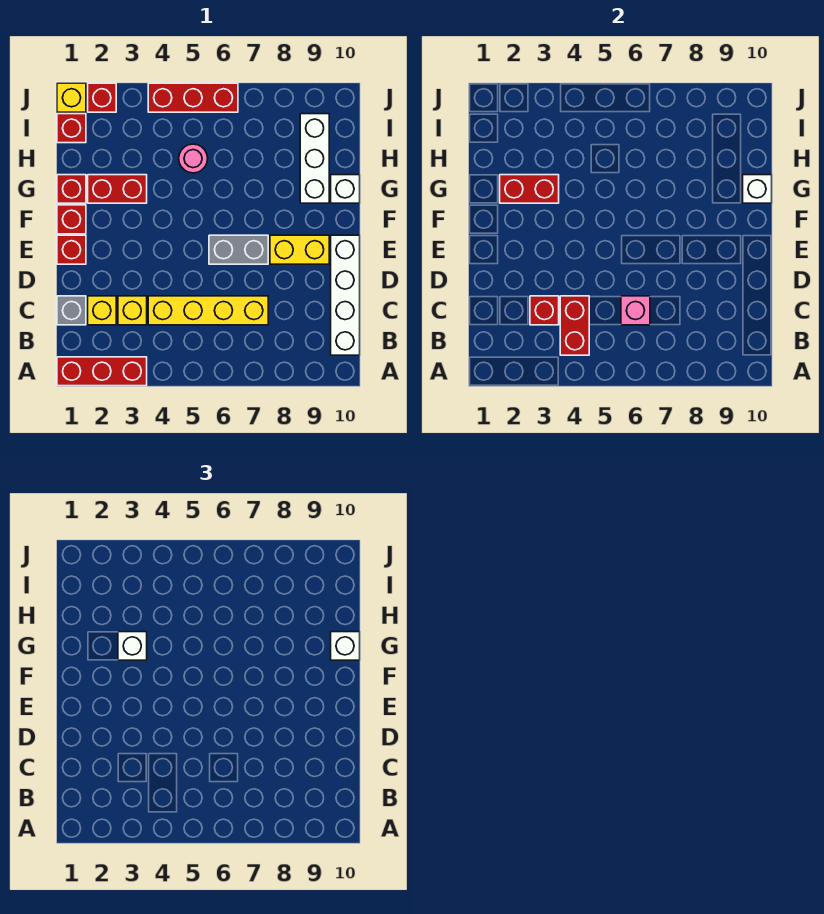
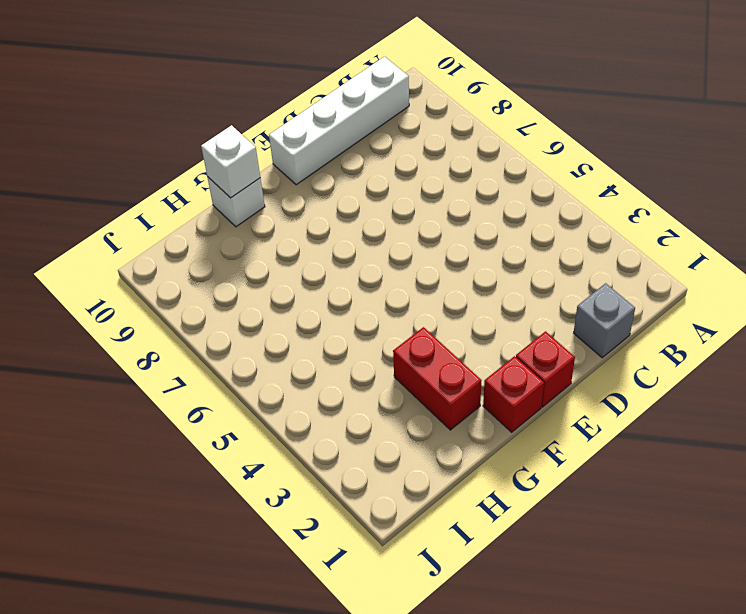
none -> red brick A1:A3 level 1
none -> yellow brick C2 level 1
none -> yellow brick C3 level 1

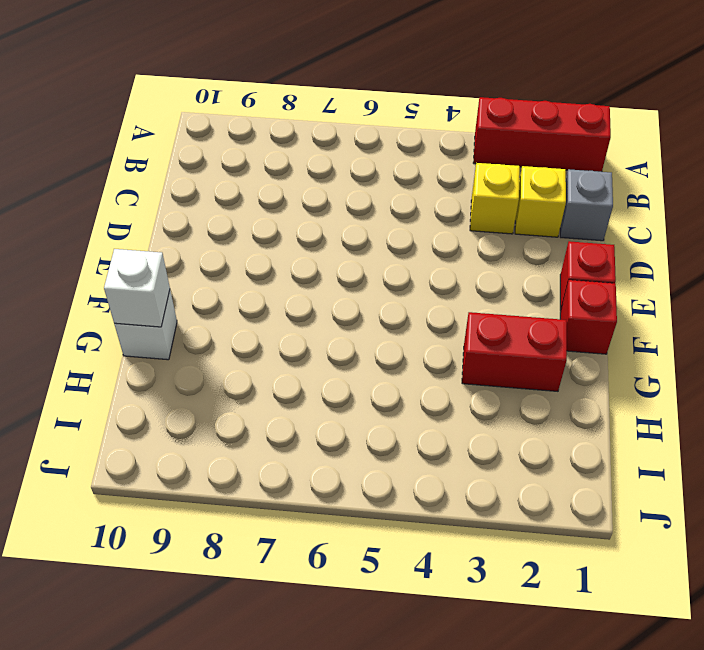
none -> white brick B10:E10 level 1
none -> yellow brick C4:C7 level 1
none -> grey brick E6:E7 level 1

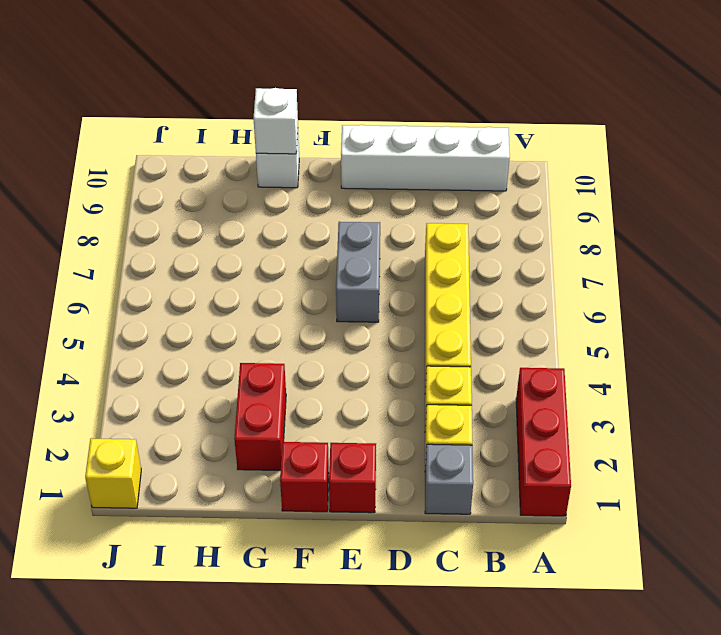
none -> yellow brick E8:E9 level 1
none -> red brick G1 level 1
none -> white brick G9:I9 level 1

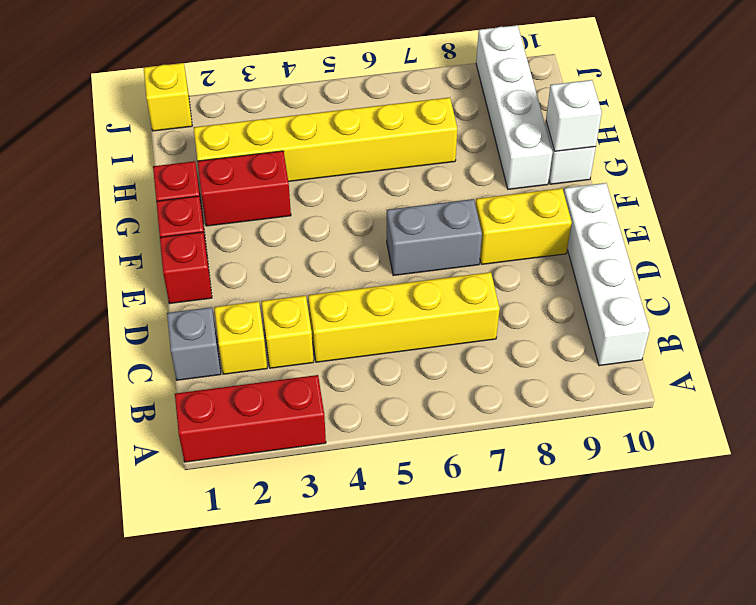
white brick G9:J9 level 1 -> white brick G9:I9 level 1
yellow brick H2:H7 level 1 -> pink round brick H5 level 1
none -> red brick I1 level 1
none -> red brick J2 level 1
none -> red brick J4:J6 level 1

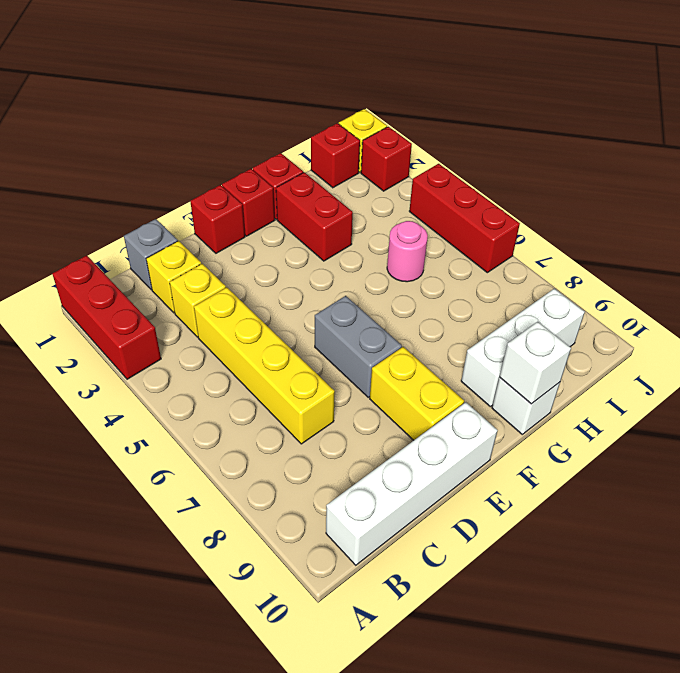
none -> red brick B4:C4 level 2
none -> red brick C3 level 2
none -> pink brick C6 level 2

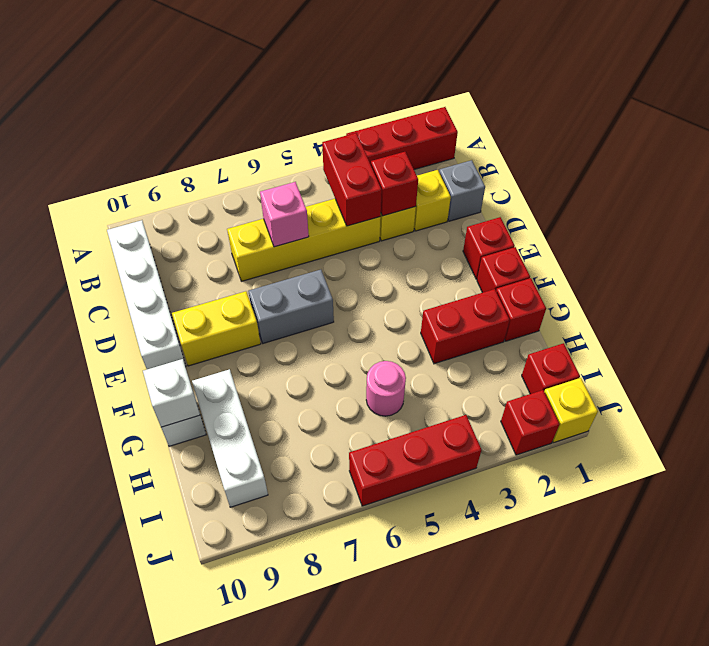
none -> red brick G2:G3 level 2
none -> white brick G3 level 3
none -> white brick G10 level 3

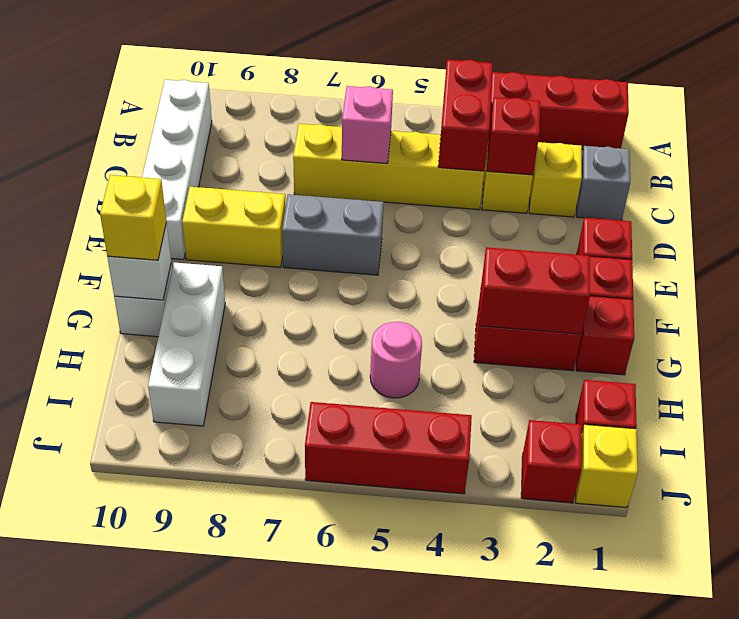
yellow brick G10 level 3 -> white brick G10 level 3
none -> white brick G3 level 3

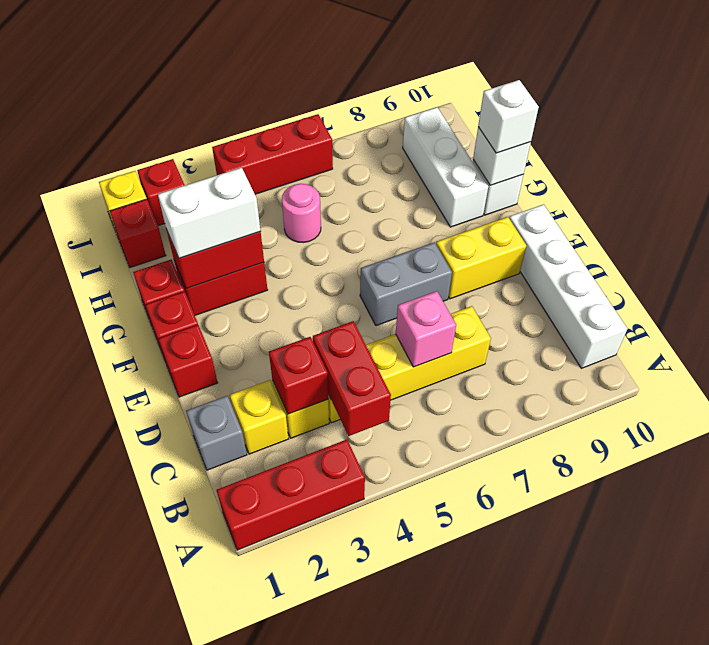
white brick G2:G3 level 3 -> white brick G3 level 3

